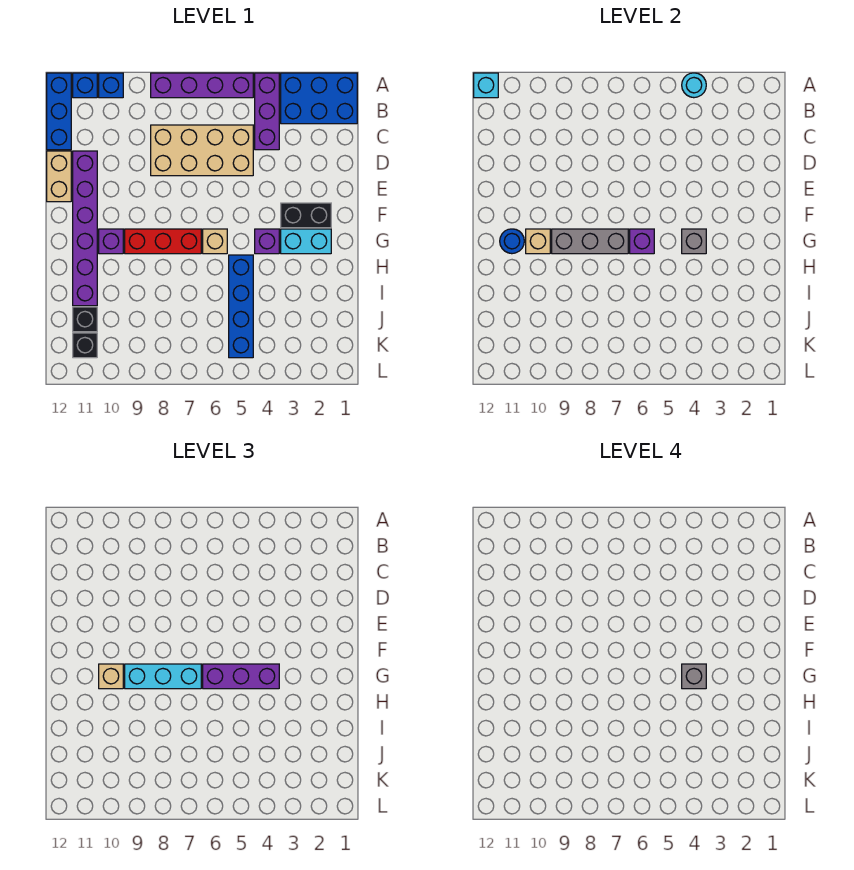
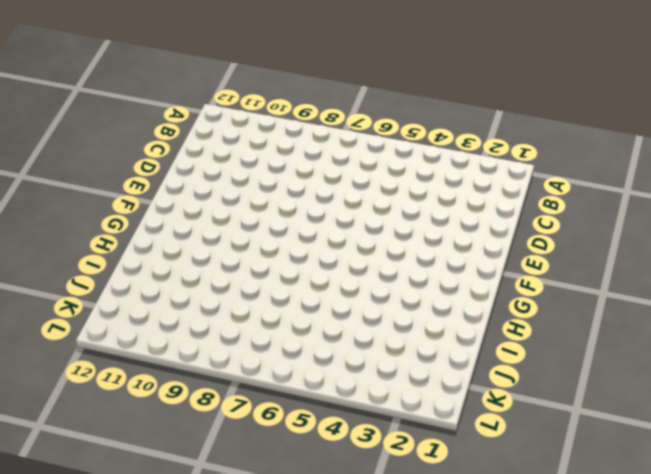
none -> blue brick A1:B3 level 1
none -> purple brick A4:C4 level 1
none -> purple brick A5:A8 level 1

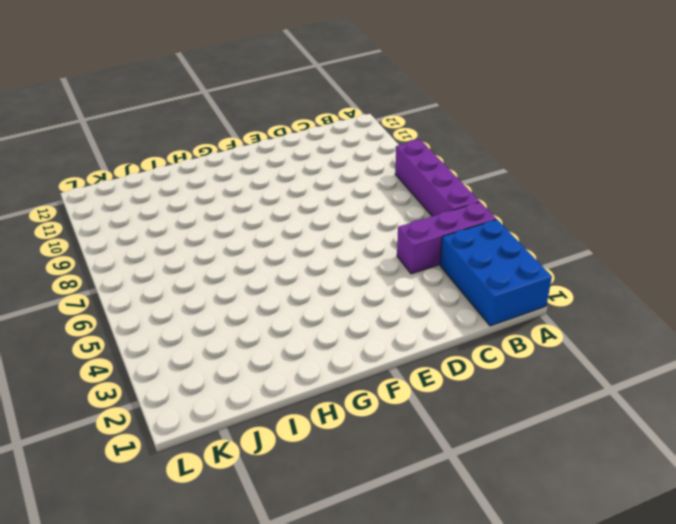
none -> blue brick A10 level 1
none -> blue brick A11 level 1
none -> blue brick A12:C12 level 1

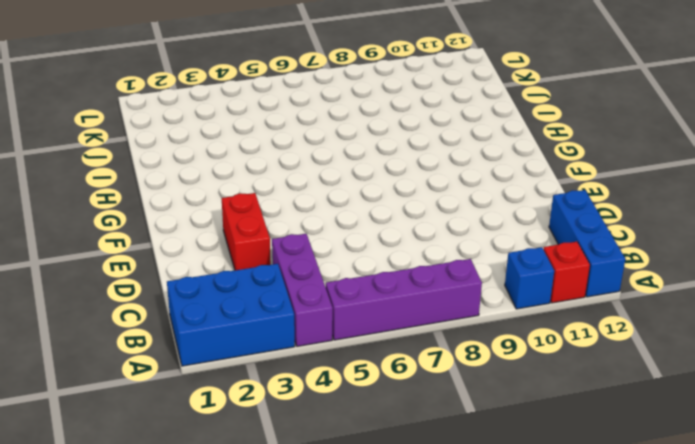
red brick A11 level 1 -> blue brick A11 level 1
red brick D3:E3 level 1 -> none
none -> tan brick C5:D8 level 1
none -> purple brick D11:I11 level 1
none -> tan brick D12:E12 level 1

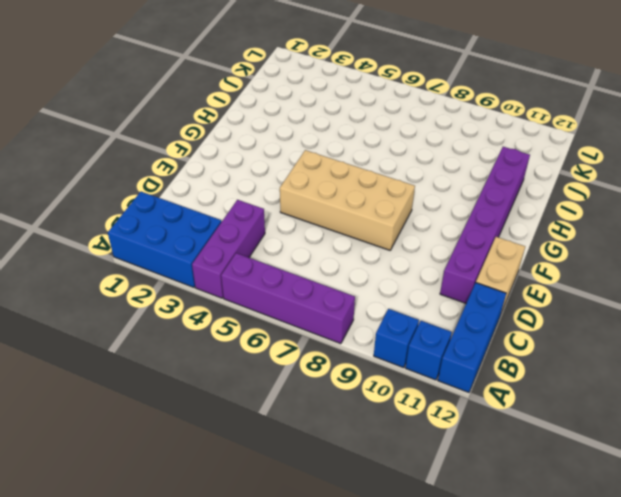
tan brick E5:F8 level 1 -> tan brick C5:D8 level 1
none -> black brick F2:F3 level 1
none -> cyan brick G2:G3 level 1
none -> purple brick G4 level 1

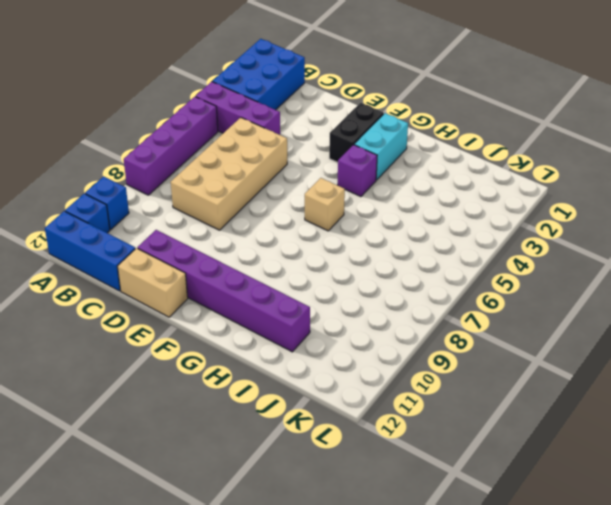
none -> red brick G7:G9 level 1
none -> purple brick G10 level 1
none -> blue brick H5:K5 level 1

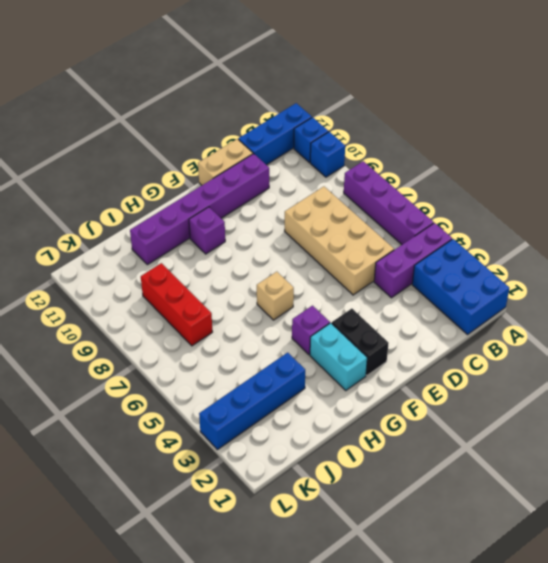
blue brick I3:L3 level 1 -> blue brick H5:K5 level 1
red brick J7:J9 level 1 -> red brick G7:G9 level 1
none -> black brick J11 level 1
none -> black brick K11 level 1
none -> cyan round brick A4 level 2

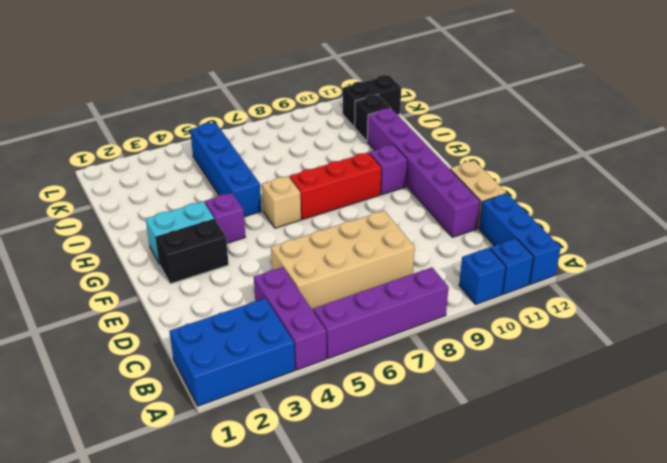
black brick K11:K12 level 1 -> black brick K11 level 1
none -> cyan round brick A4 level 2
none -> cyan brick A12 level 2
none -> grey brick G4 level 2

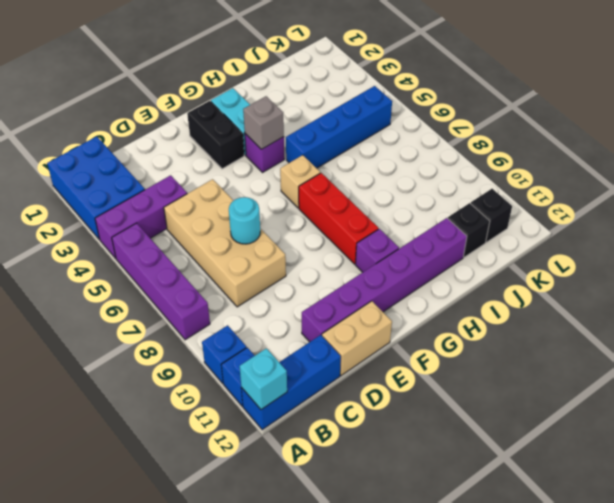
cyan round brick D7 level 2 -> cyan round brick A4 level 2
none -> purple brick G6 level 2
none -> grey brick G7:G9 level 2
none -> tan brick G10 level 2

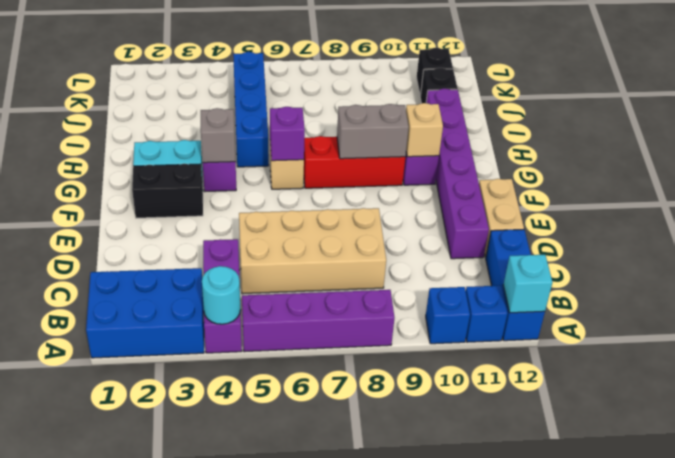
grey brick G8:G9 level 2 -> grey brick G7:G9 level 2
none -> blue round brick G11 level 2
none -> purple brick G4:G6 level 3
none -> cyan brick G7:G9 level 3

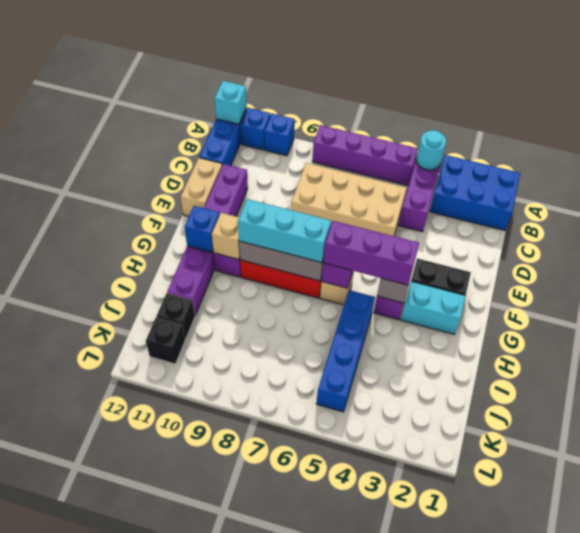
blue brick G11 level 2 -> blue round brick G11 level 2
none -> tan brick G10 level 3
none -> grey brick G4 level 4

